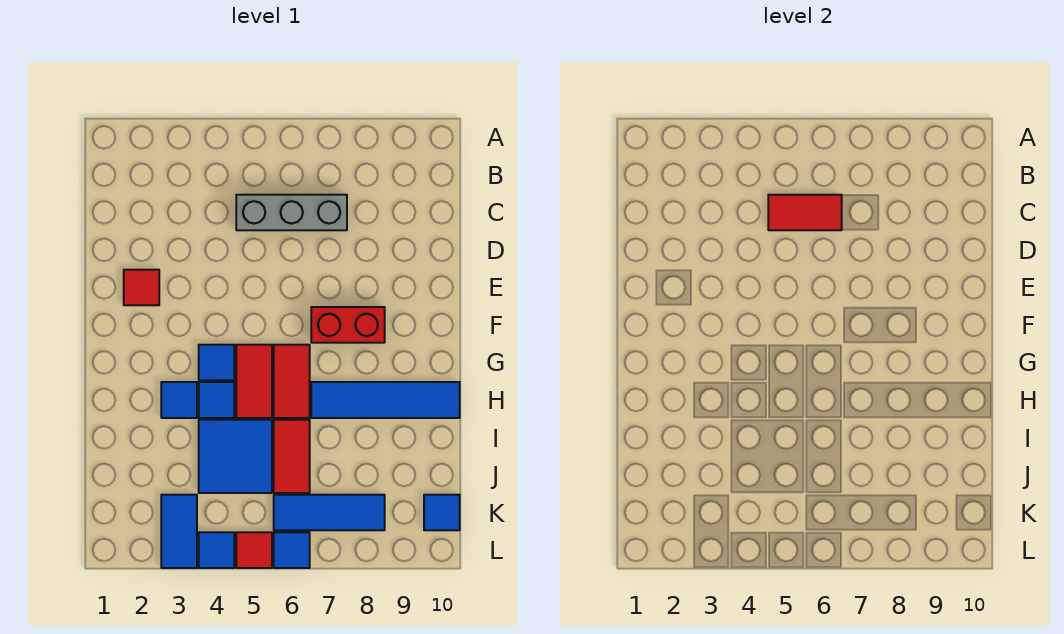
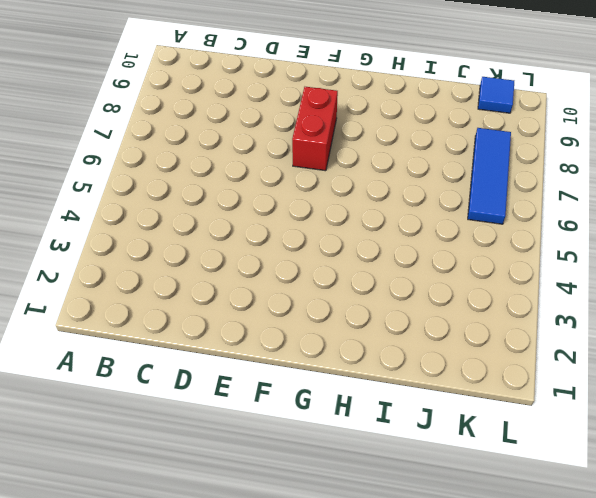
none -> grey brick C5:C7 level 1
none -> red tile E2 level 1
none -> blue tile G4 level 1

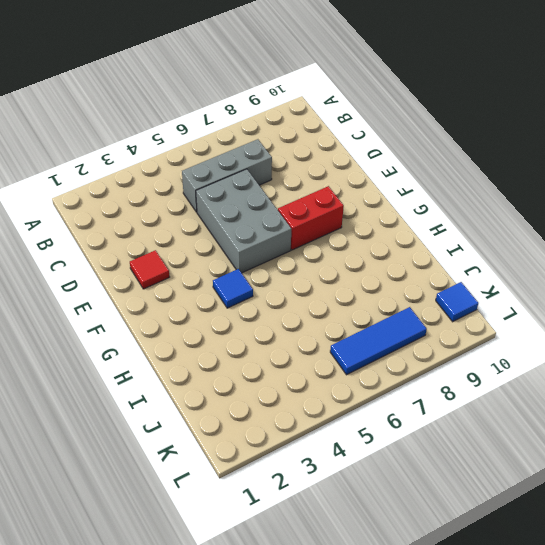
grey brick D5:F6 level 1 -> none
none -> red tile G5:H5 level 1
none -> red tile G6:H6 level 1
none -> blue tile H3 level 1

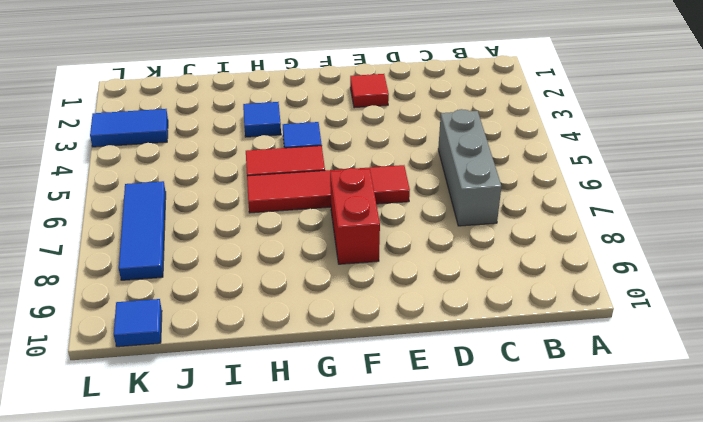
red tile E6:H6 level 1 -> red tile G6:H6 level 1
none -> blue tile H4 level 1
none -> blue tile H7:H10 level 1
none -> blue tile I4:J5 level 1

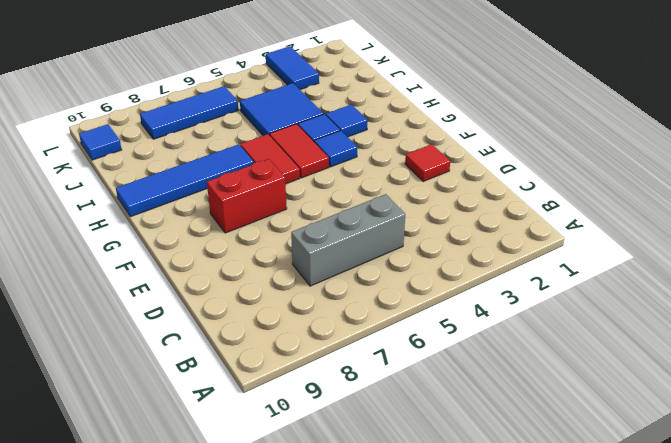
none -> red tile I6:J6 level 1
none -> blue tile L4 level 1
none -> red tile L5 level 1

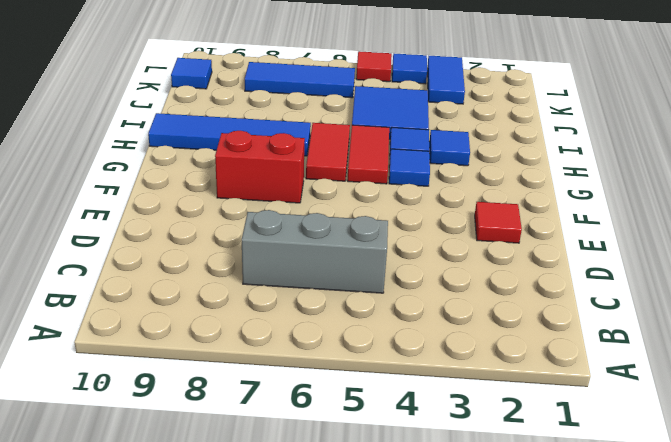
none -> red tile I6:J6 level 1
none -> blue tile L6 level 1
none -> red tile C5:C6 level 2

